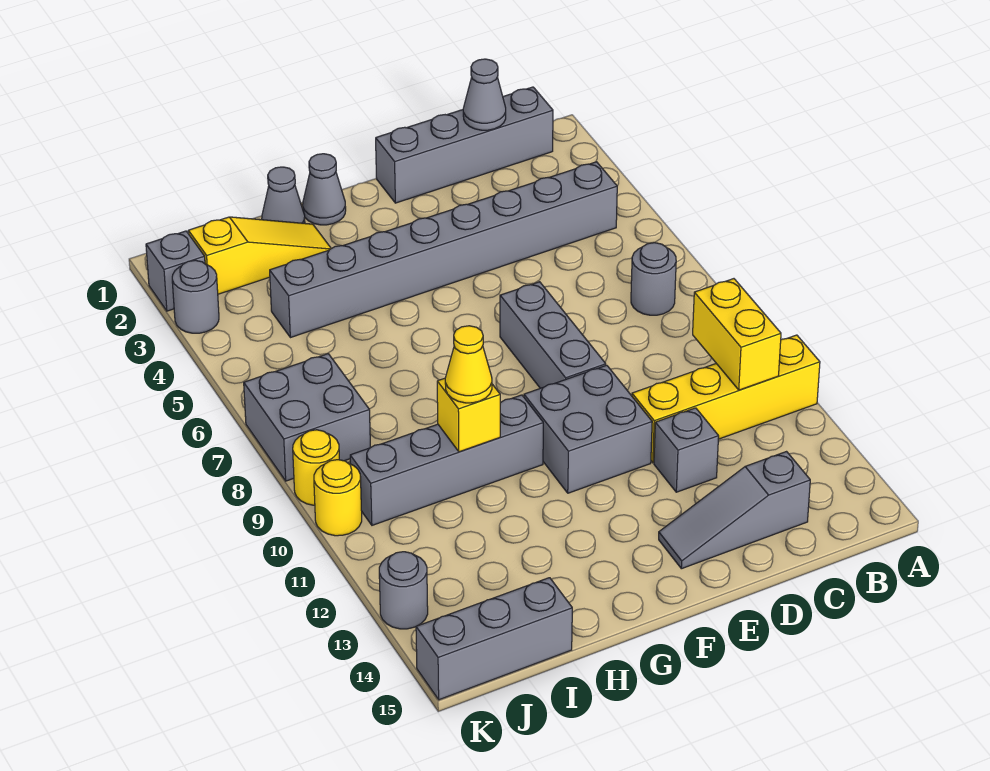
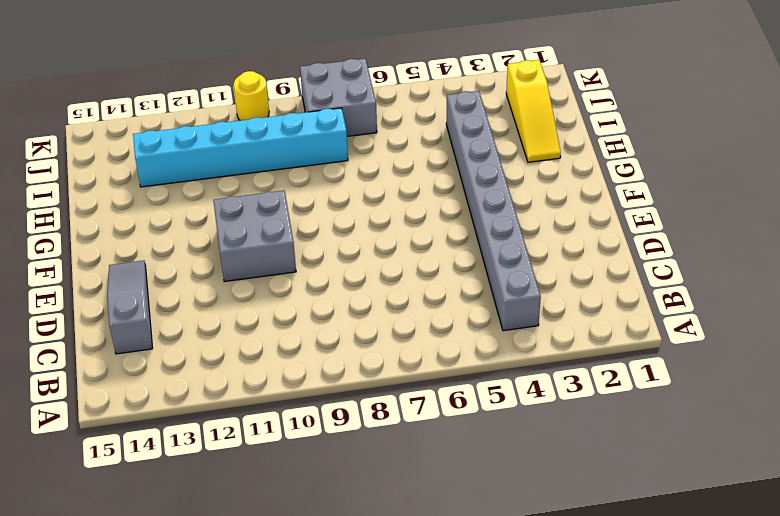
cyan brick I8:I13 level 1 -> grey brick G10:J10 level 1
none -> yellow brick A11:D11 level 1
none -> grey brick B1:E1 level 1
none -> grey round brick B7 level 1

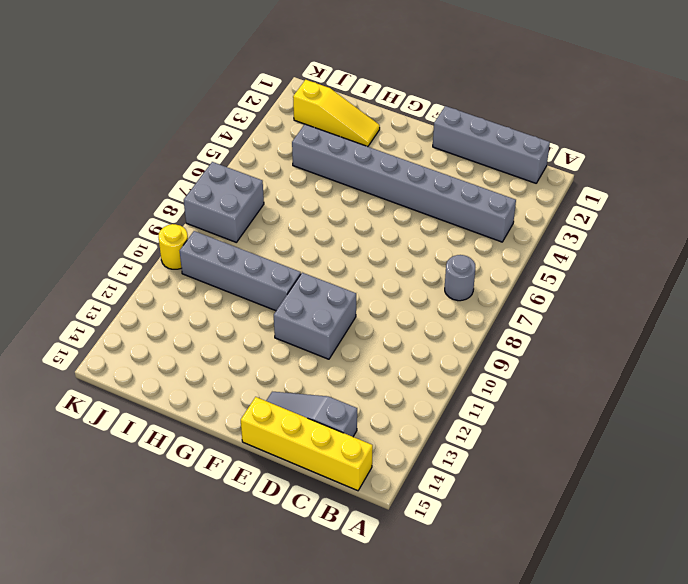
yellow brick B15:E15 level 1 -> yellow brick A11:D11 level 1
none -> grey brick D12 level 1
none -> grey brick E7:E9 level 1
none -> grey cone G1 level 1

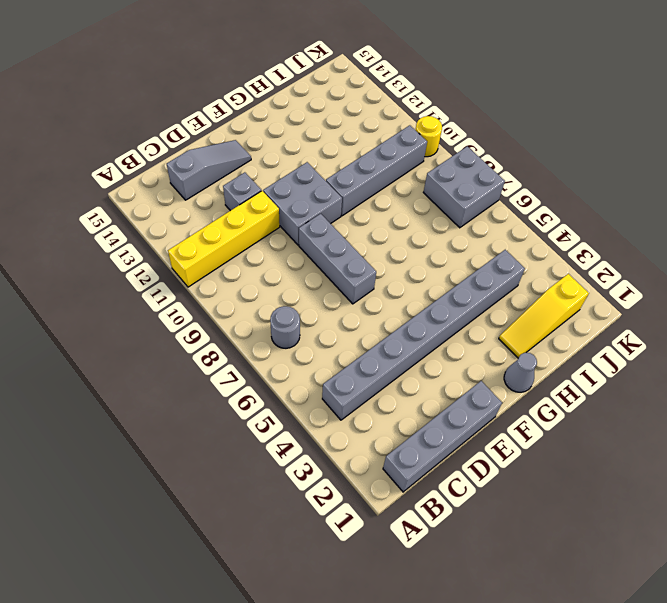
none -> grey cone H1 level 1
none -> grey brick I15:K15 level 1
none -> grey brick K2 level 1

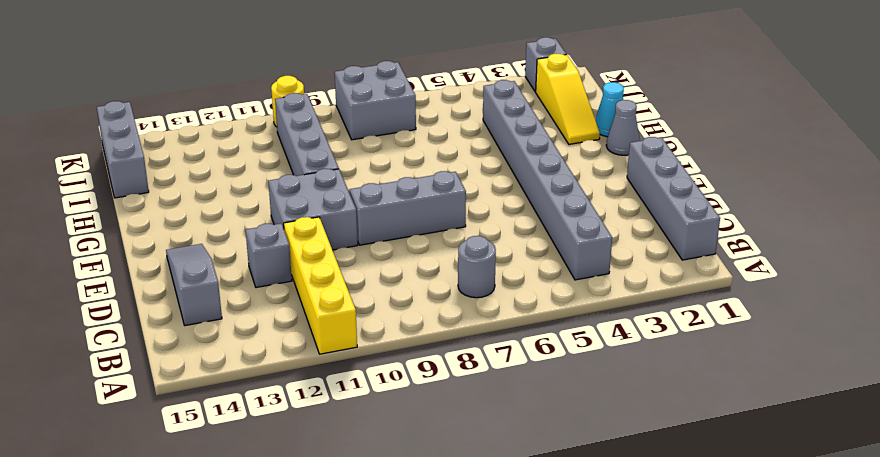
cyan cone H1 level 1 -> grey cone H1 level 1
none -> grey round brick K3 level 1
none -> yellow round brick K9 level 1
none -> grey round brick K13 level 1

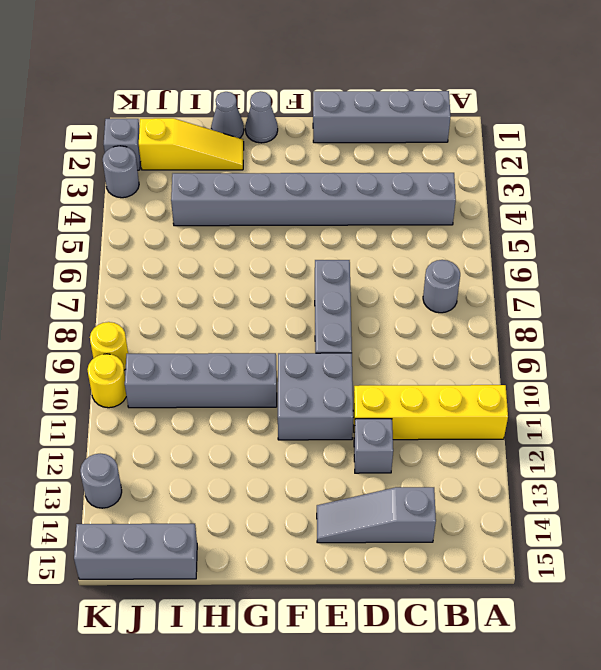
none -> grey brick J7:K8 level 1
none -> yellow brick B10:B11 level 2
none -> grey cone C1 level 2

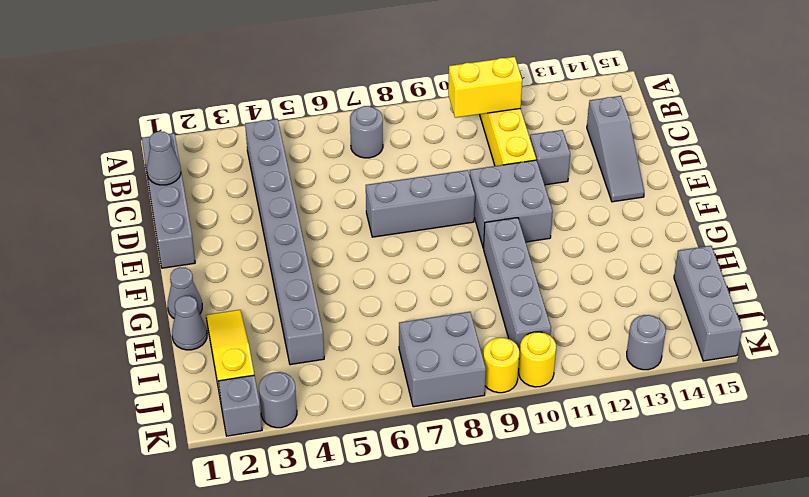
none -> yellow brick H10 level 2
none -> yellow cone H10 level 3

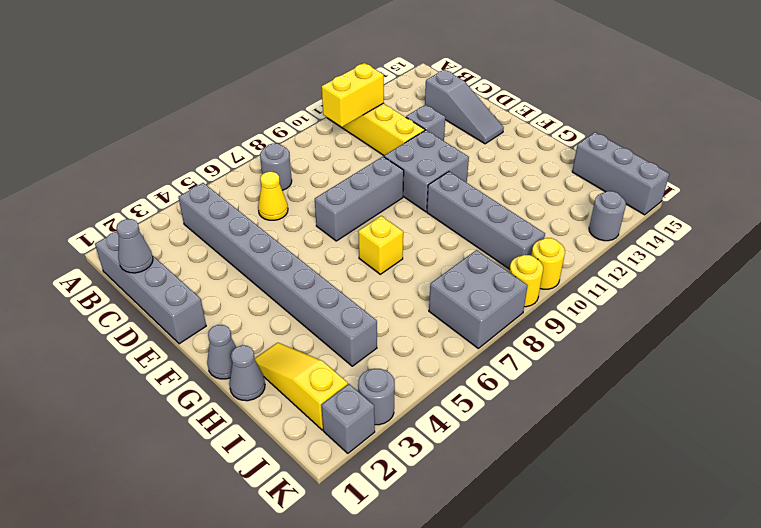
yellow cone C6 level 1 -> yellow cone H10 level 3
yellow brick G7 level 1 -> yellow brick H10 level 2

